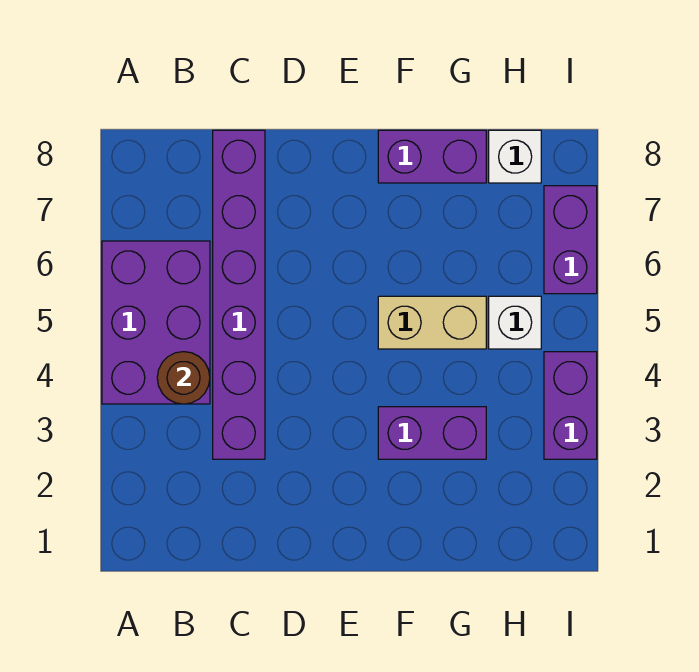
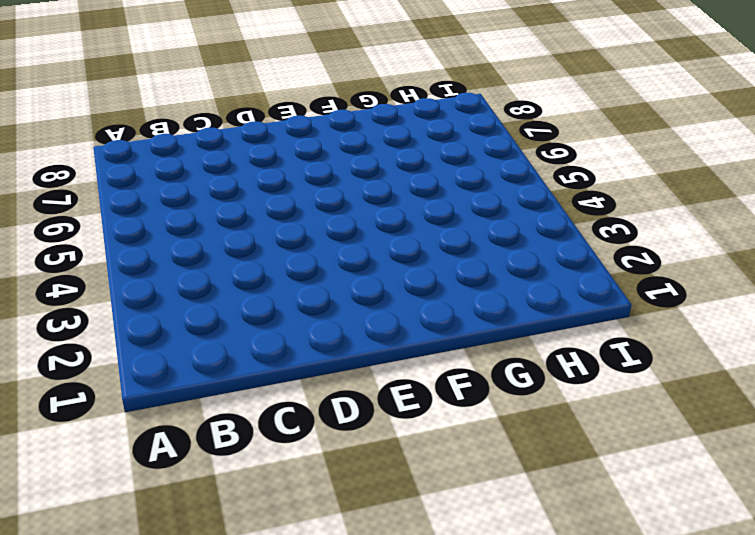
none -> purple brick A4:B6 level 1
none -> purple brick C3:C8 level 1

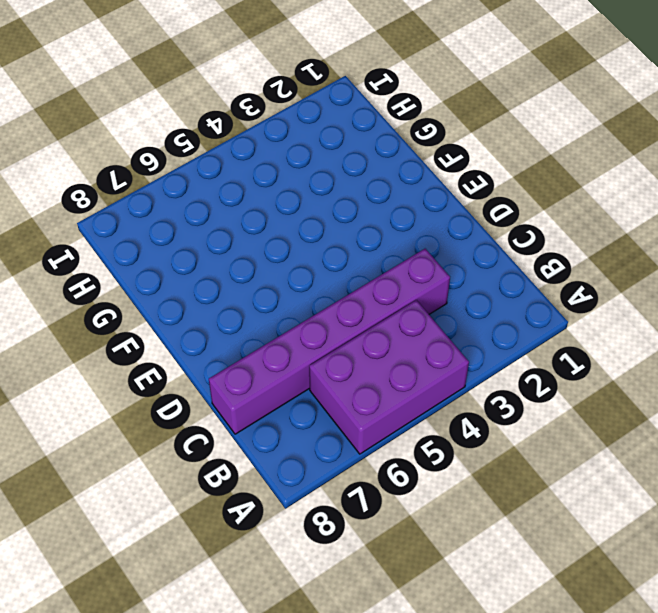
none -> purple brick F3:G3 level 1
none -> tan brick F5:G5 level 1

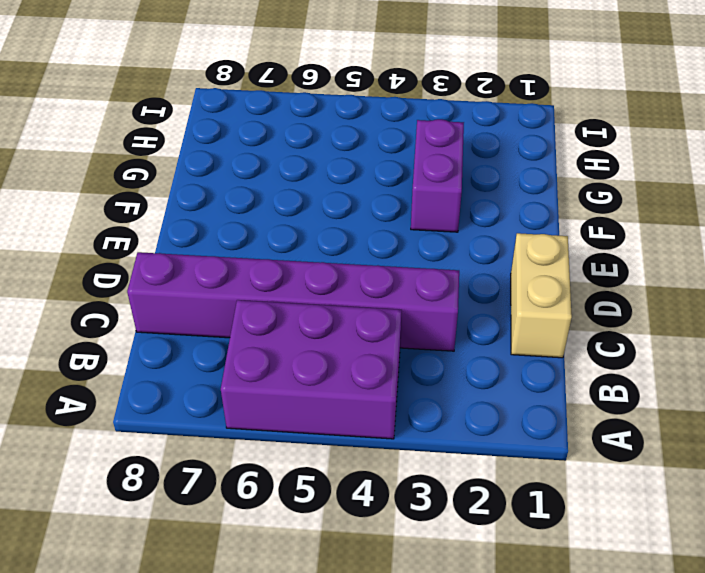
tan brick C1:D1 level 1 -> tan brick F5:G5 level 1
none -> purple brick F8:G8 level 1
none -> white brick H5 level 1

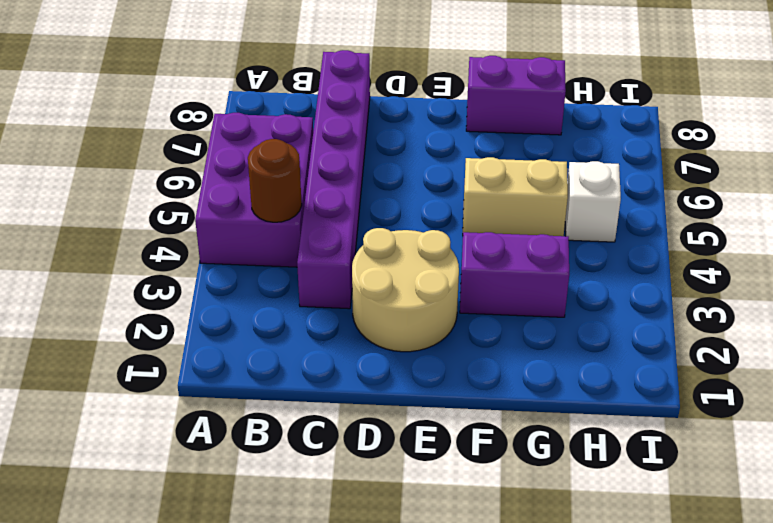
tan round brick D2:E3 level 1 -> none
none -> white brick H8 level 1
none -> purple brick I3:I4 level 1

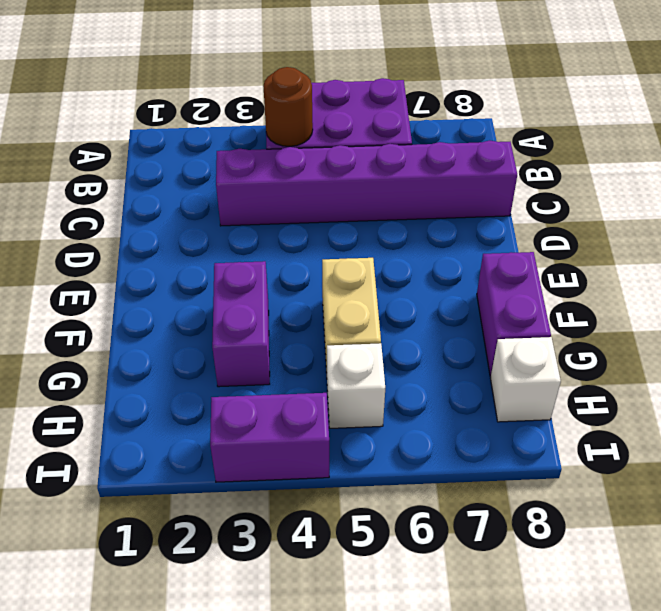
none -> purple brick I6:I7 level 1

